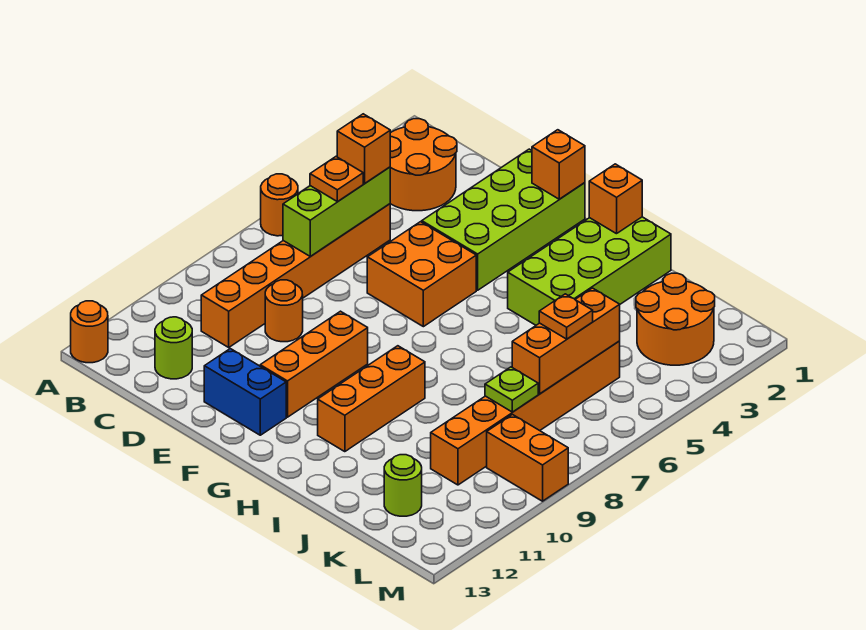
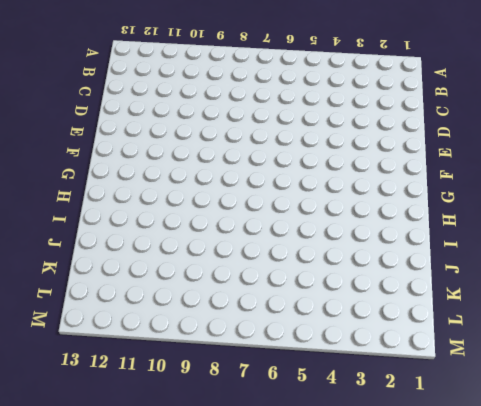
none -> orange round brick A6 level 1
none -> orange round brick A13 level 1
none -> orange round brick B2:C3 level 1

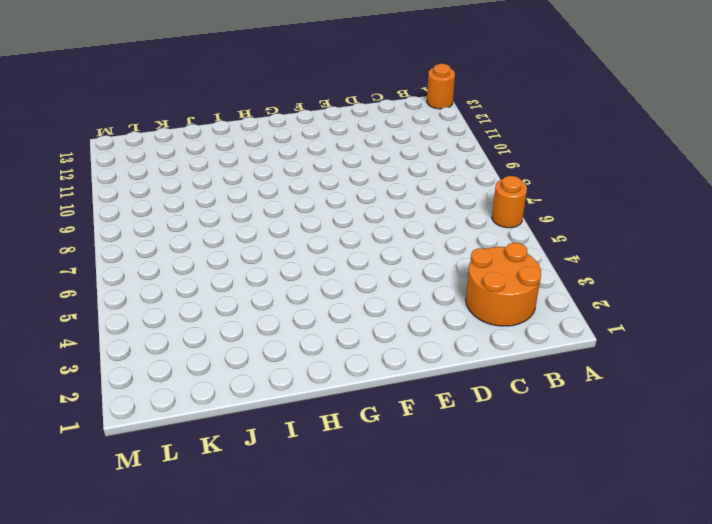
none -> orange brick C5:C10 level 1
none -> lime round brick C12 level 1
none -> orange round brick D9 level 1

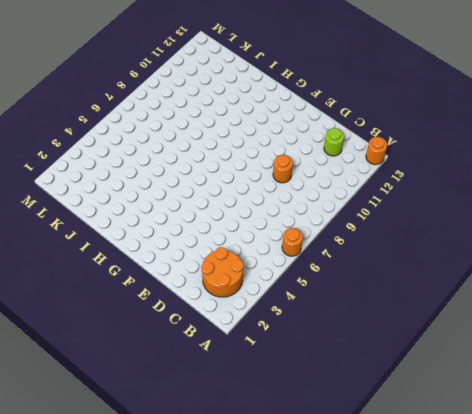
none -> orange brick C5:C10 level 1
none -> lime brick E1:F4 level 1
none -> orange brick E5:F6 level 1

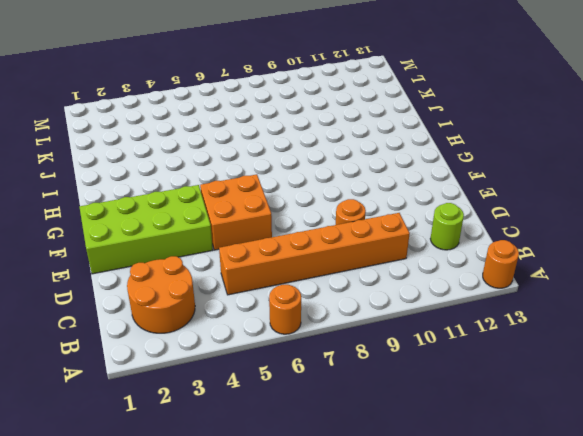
none -> blue brick E12:F12 level 1
none -> orange brick F9:F11 level 1
none -> lime brick H1:I4 level 1

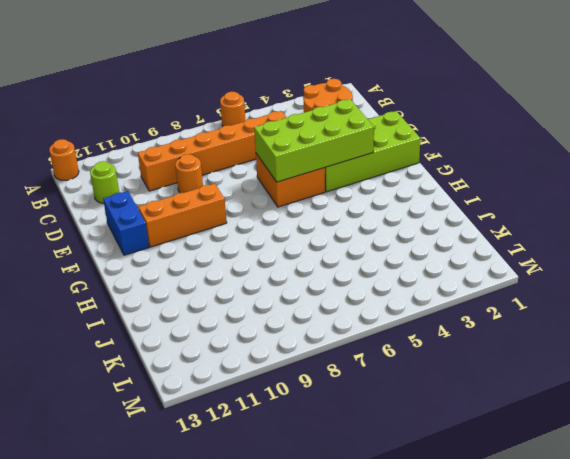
lime brick E3:F6 level 2 -> lime brick H1:I4 level 1
none -> orange brick H9:H11 level 1
none -> orange round brick K2:L3 level 1
none -> orange brick K5:K10 level 1

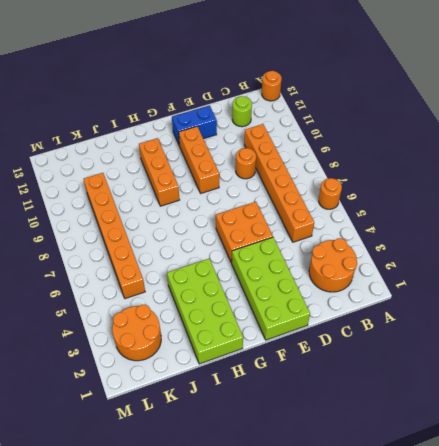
none -> lime round brick K12 level 1
none -> orange brick L9:M9 level 1
none -> lime brick C5:C7 level 2

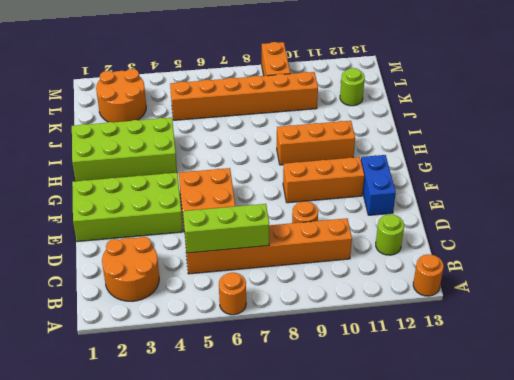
none -> orange brick F1 level 2
none -> orange brick H1 level 2
none -> orange brick K5:K7 level 2

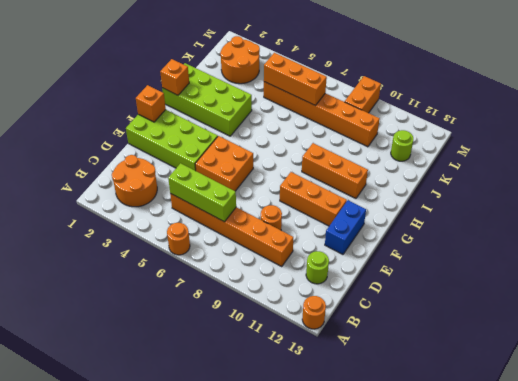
none -> lime plate K8 level 2
none -> orange brick C5 level 3
none -> orange plate C6 level 3

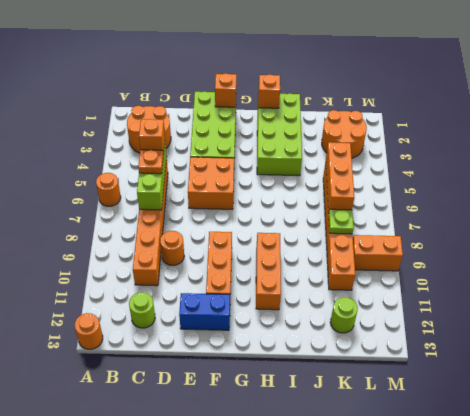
none -> orange plate K6 level 3

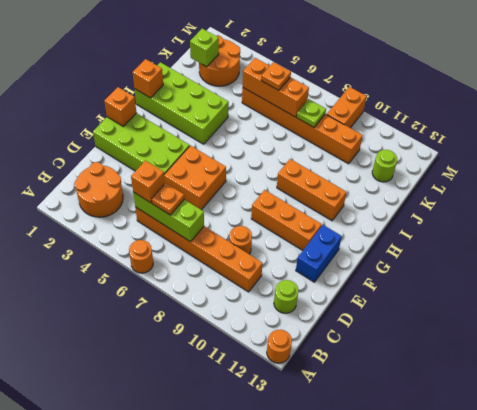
lime brick K2 level 2 -> none

